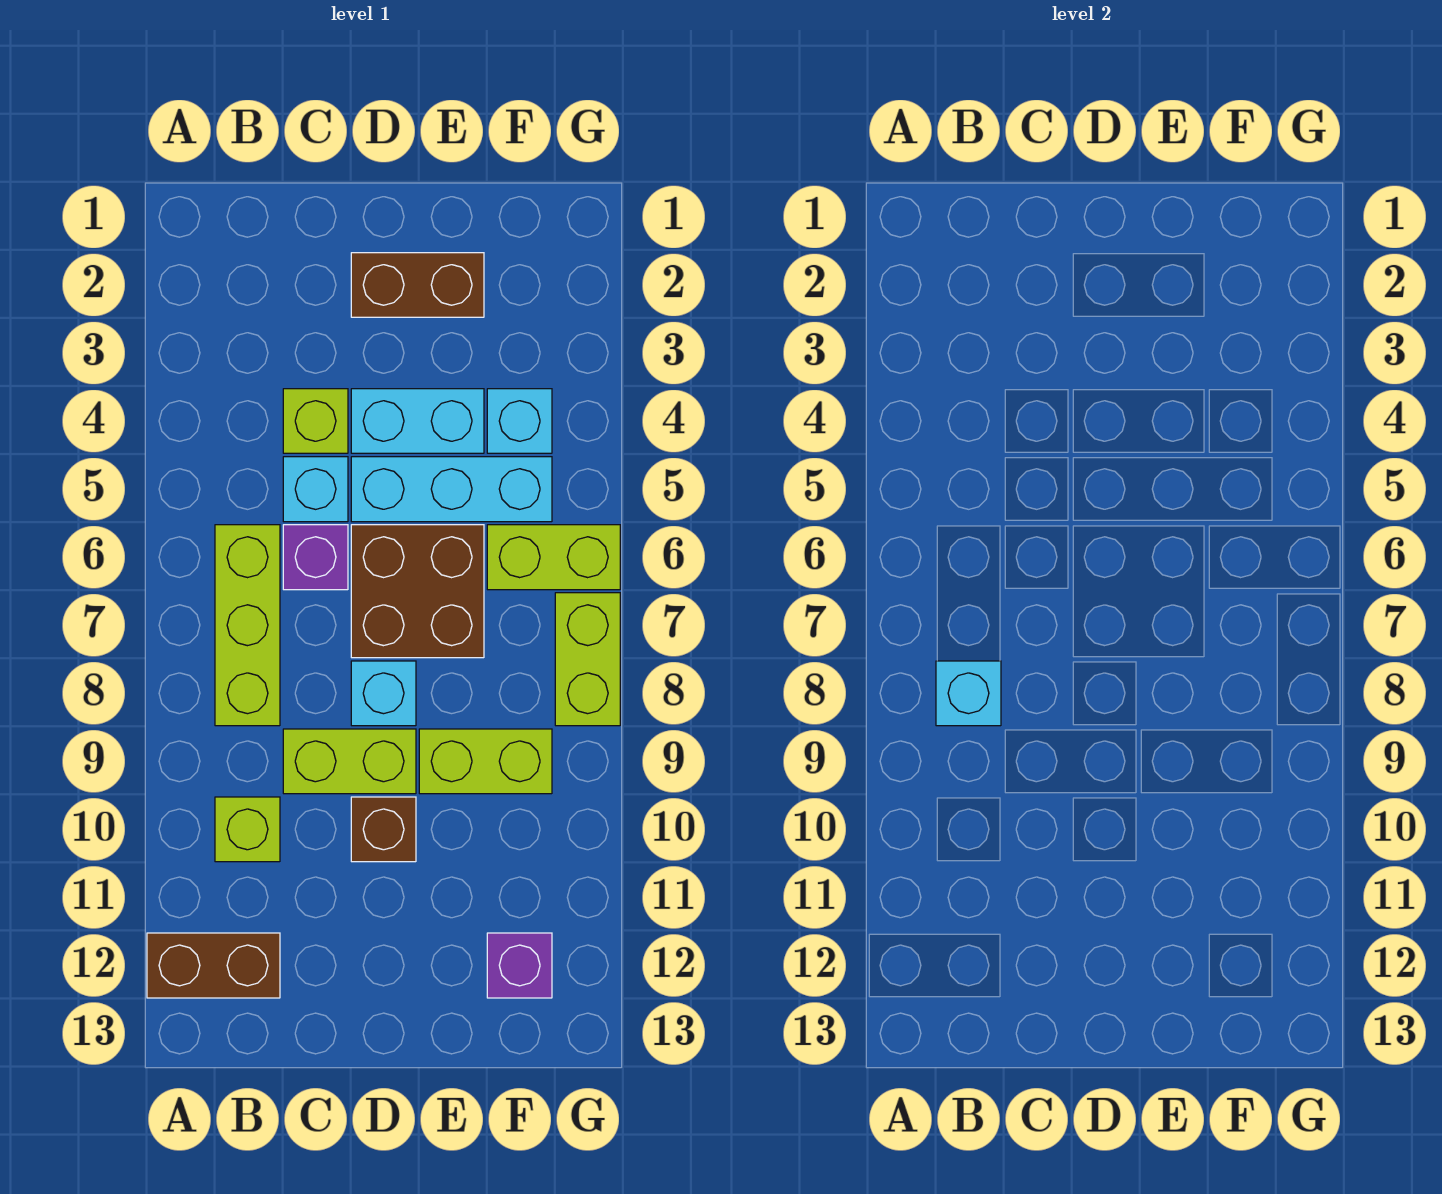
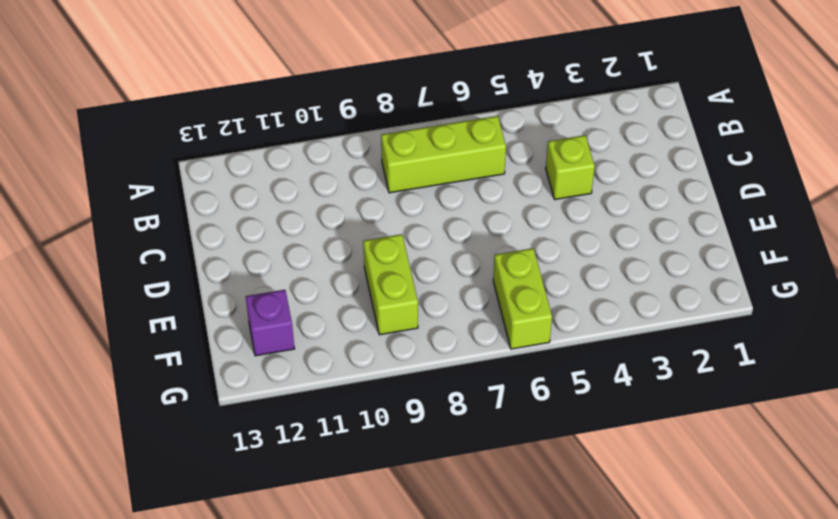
none -> brown brick A12:B12 level 1
none -> lime brick B10 level 1
none -> cyan brick C5 level 1

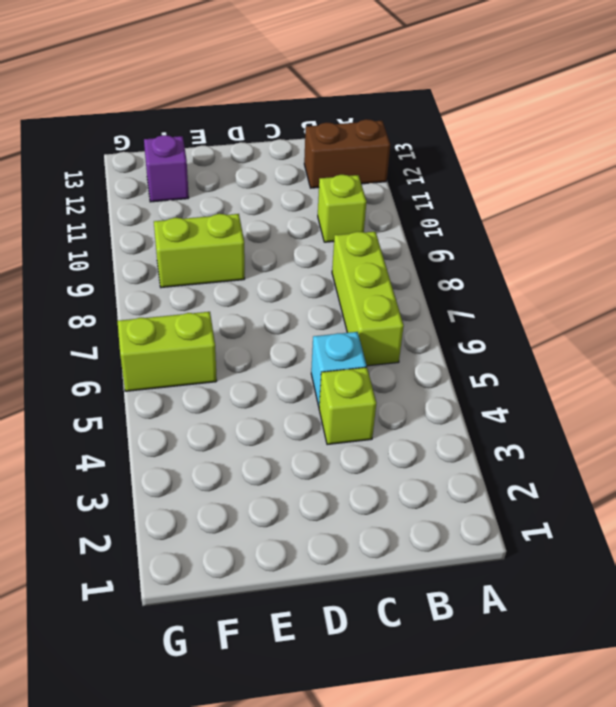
none -> purple brick C6 level 1
none -> lime brick C9:D9 level 1
none -> brown brick D2:E2 level 1

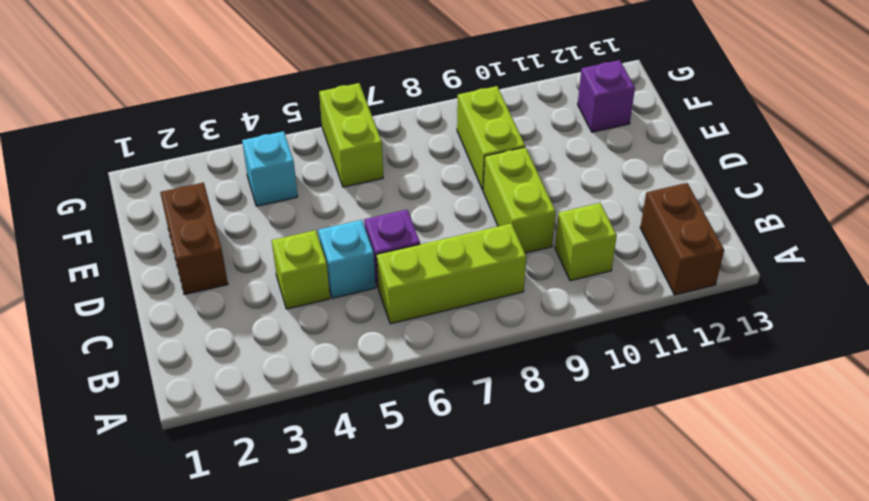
none -> cyan brick D4:E4 level 1
none -> cyan brick D5:F5 level 1
none -> brown brick D6:E7 level 1

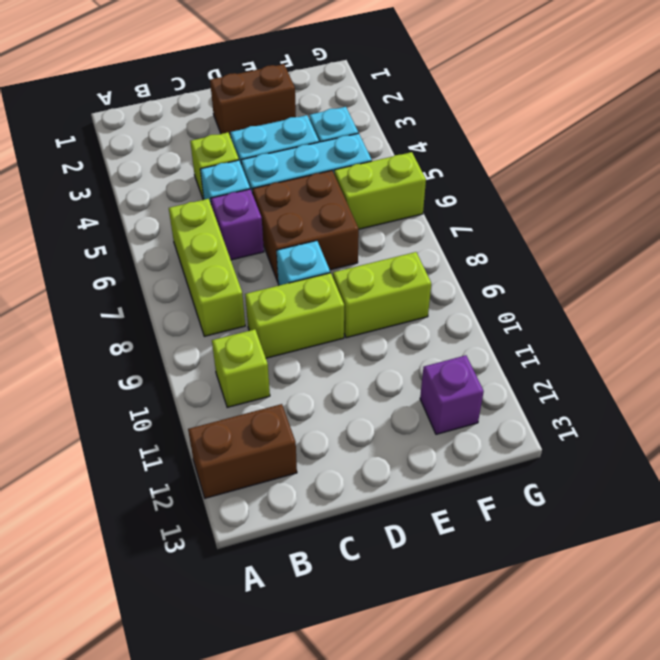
none -> brown brick D10 level 1
none -> lime brick G7:G8 level 1
none -> cyan brick B8 level 2

